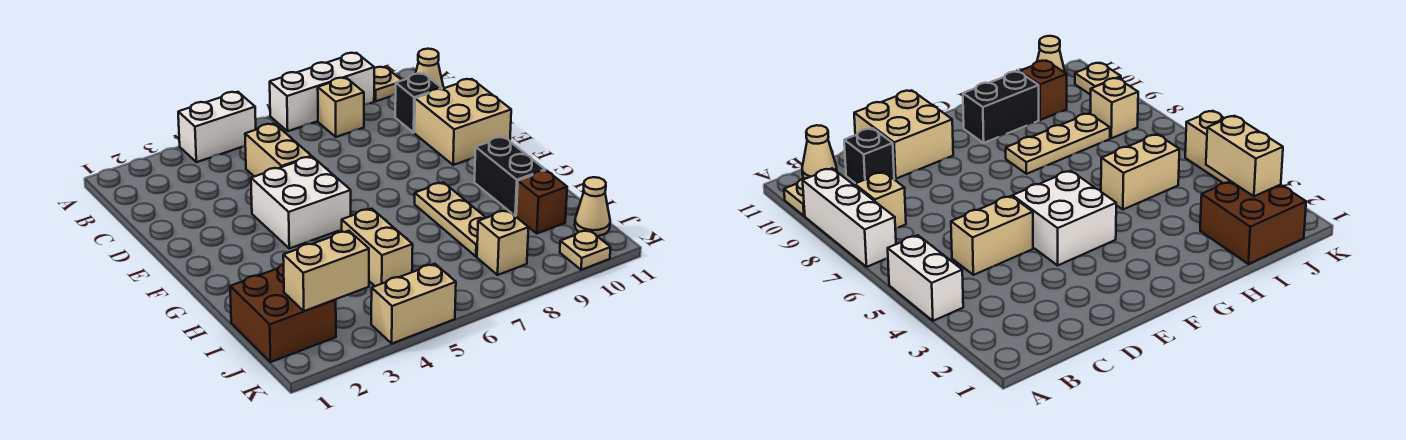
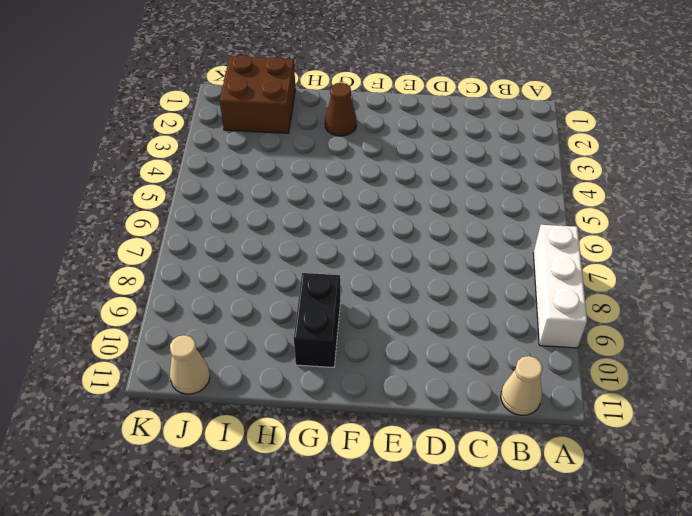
brown cone G2 level 1 -> none
black brick G9:G10 level 1 -> black brick G10:H10 level 1
none -> white brick A4:A5 level 1
none -> tan plate A10 level 1
none -> tan brick B8 level 1

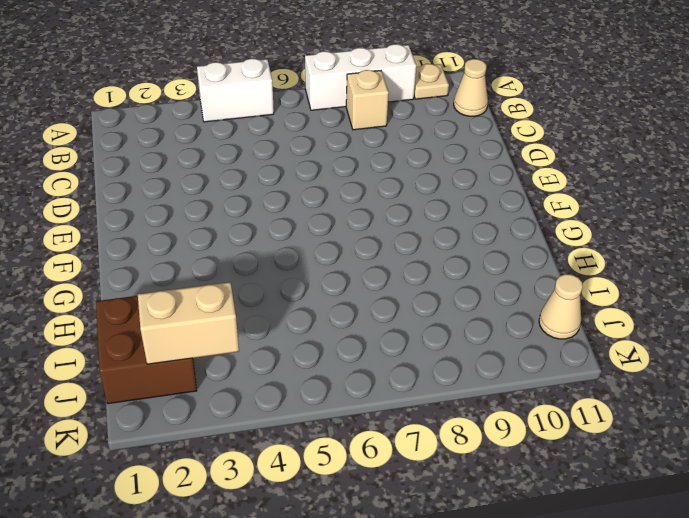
none -> tan brick C5:D5 level 1
none -> black brick C10 level 1
none -> tan brick D10:E11 level 1

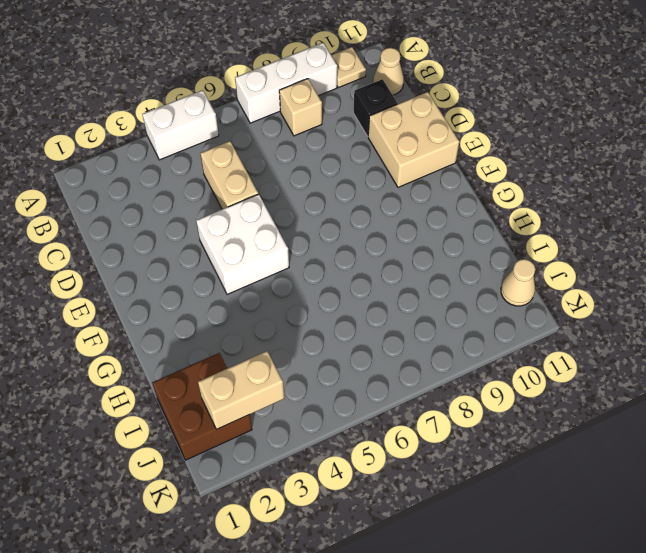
none -> tan plate G8:I8 level 1
none -> black brick G10:H10 level 1
none -> tan brick H5:I5 level 1

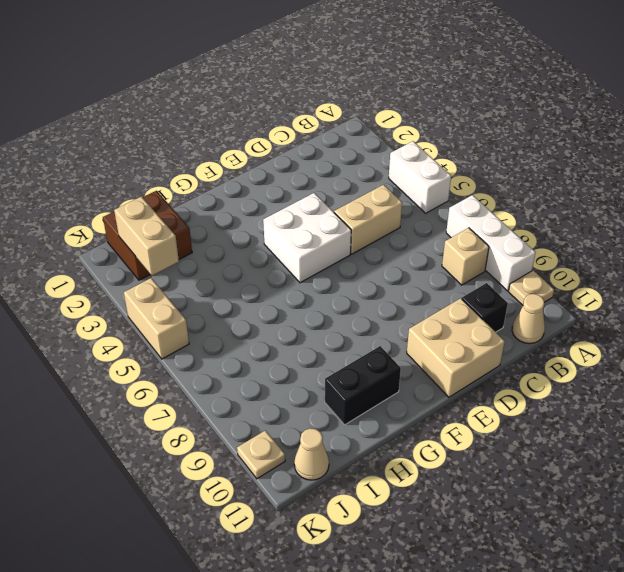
none -> tan plate G8:I8 level 1
none -> tan brick H5:I5 level 1
none -> brown brick I10 level 1

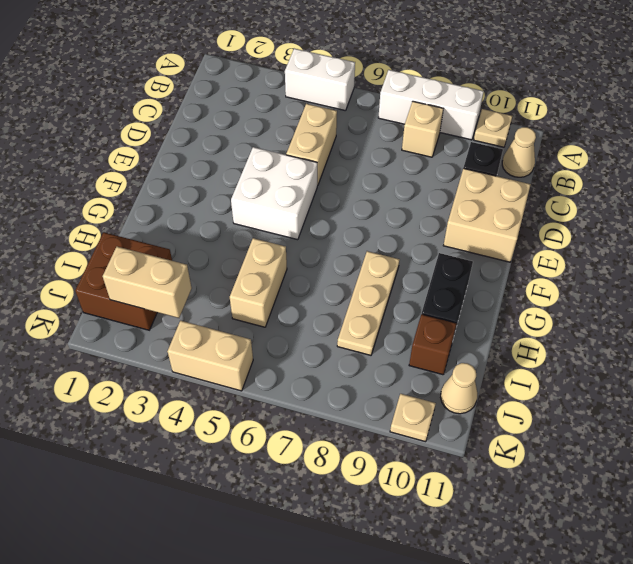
none -> tan brick J8 level 1

